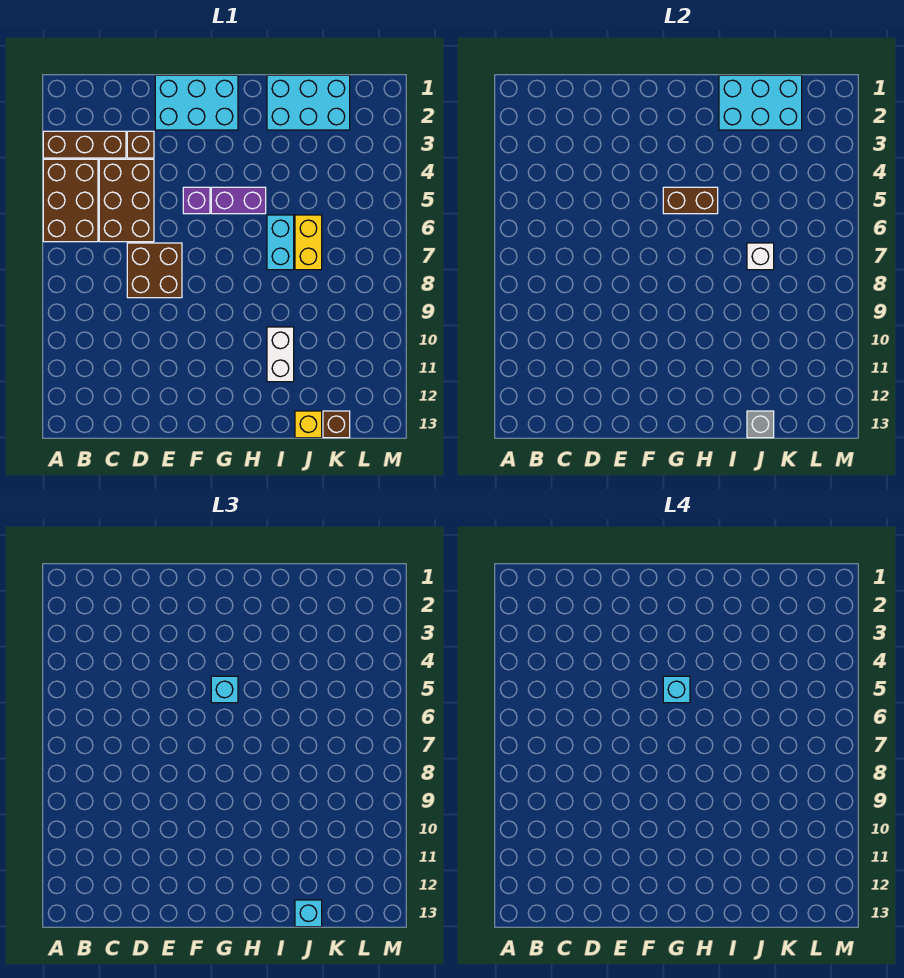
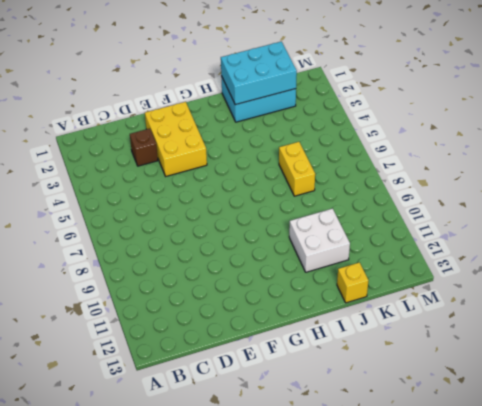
yellow brick E2:F4 level 1 -> cyan brick E1:G2 level 1
white brick I10:J11 level 1 -> white brick I10:I11 level 1
none -> brown brick A3:C3 level 1
none -> brown brick A4:B6 level 1
none -> brown brick C4:D6 level 1

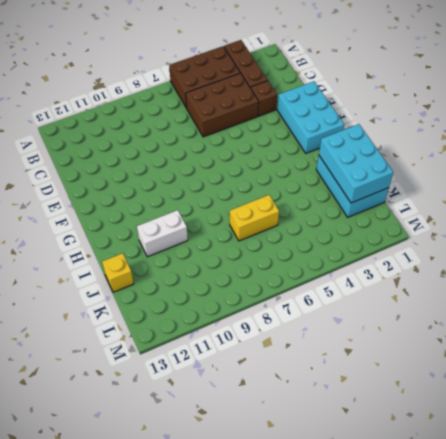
none -> brown brick D7:E8 level 1
none -> purple brick F5 level 1
none -> purple brick G5:H5 level 1

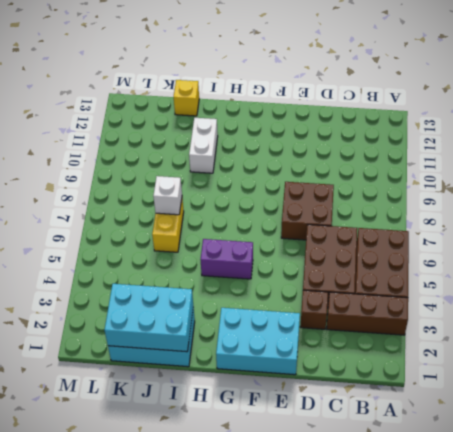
none -> purple brick F5 level 1
none -> cyan brick I6:I7 level 1
none -> brown brick K13 level 1

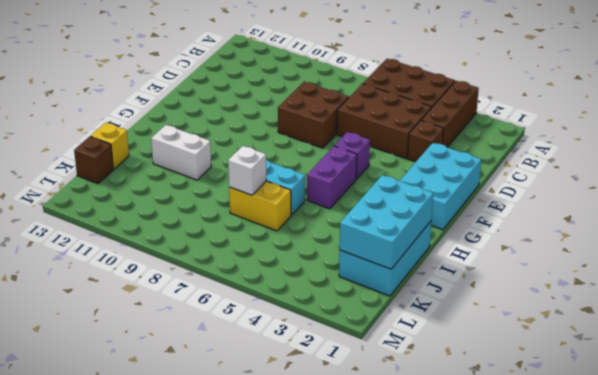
none -> brown brick G5:H5 level 2
none -> grey brick J13 level 2
none -> cyan brick G5 level 3

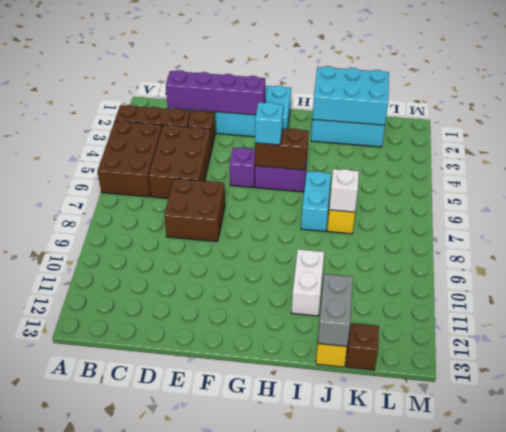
purple brick C2:F2 level 2 -> none
grey brick J12:J13 level 2 -> grey brick J13 level 2
none -> cyan brick J13 level 3
none -> cyan brick G5 level 4

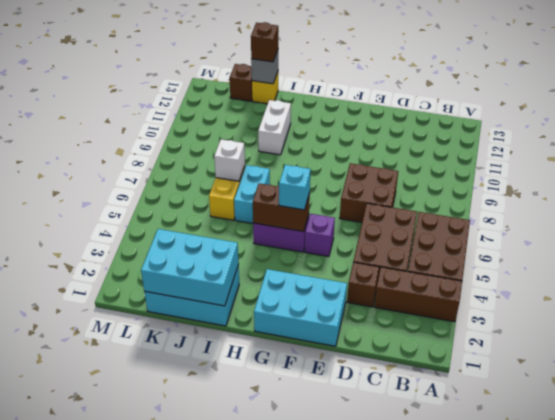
brown brick J13 level 3 -> cyan brick J13 level 3
none -> cyan brick G5 level 4

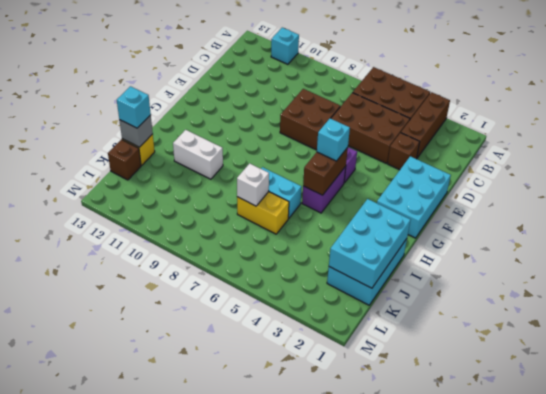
cyan brick A11 level 1 -> cyan brick G5 level 4

